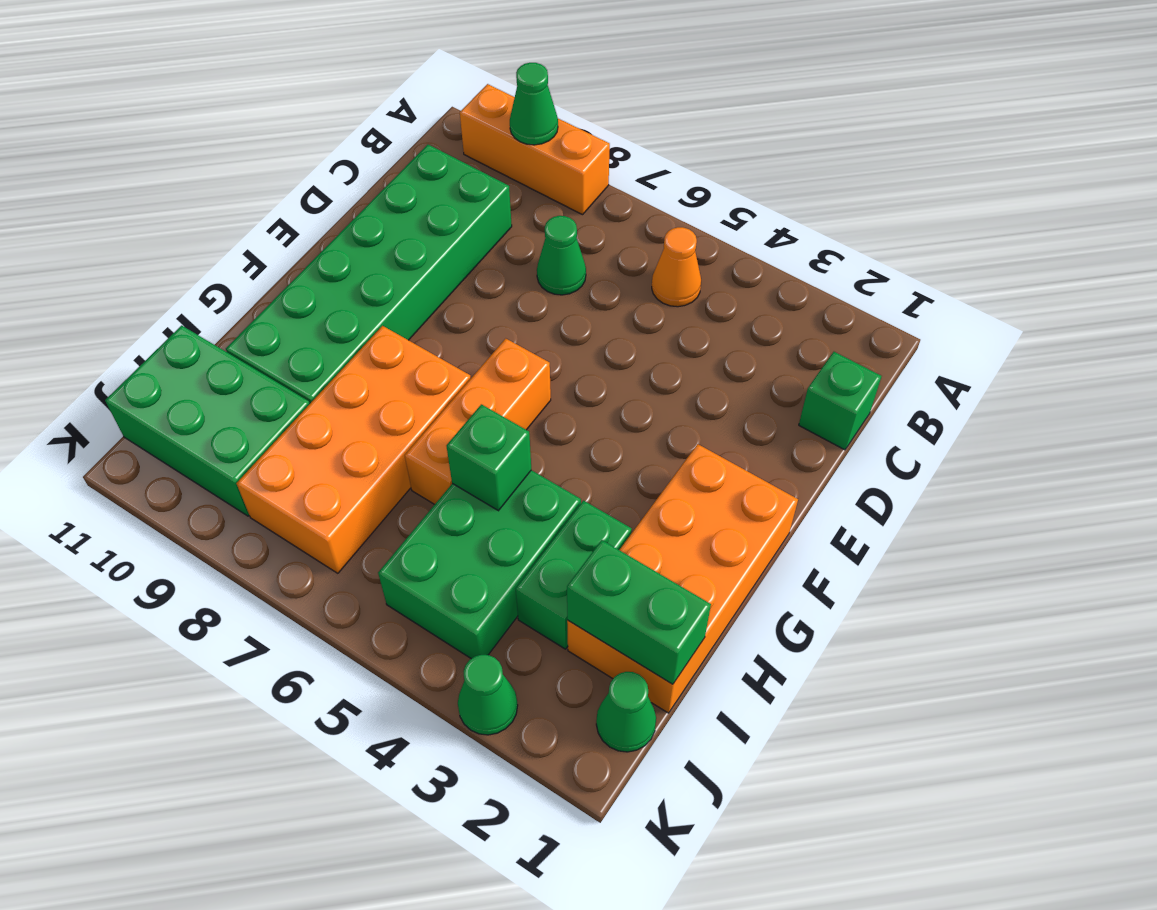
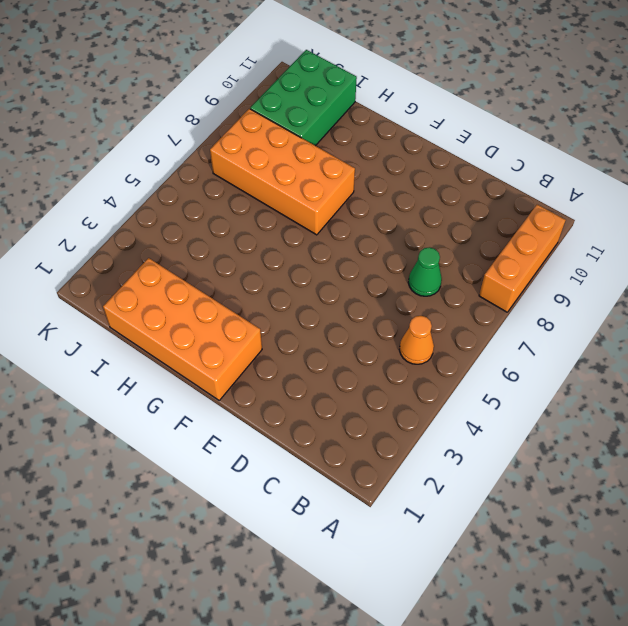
none -> green brick C1 level 1
none -> green brick C9:H10 level 1
none -> orange brick F6:H6 level 1

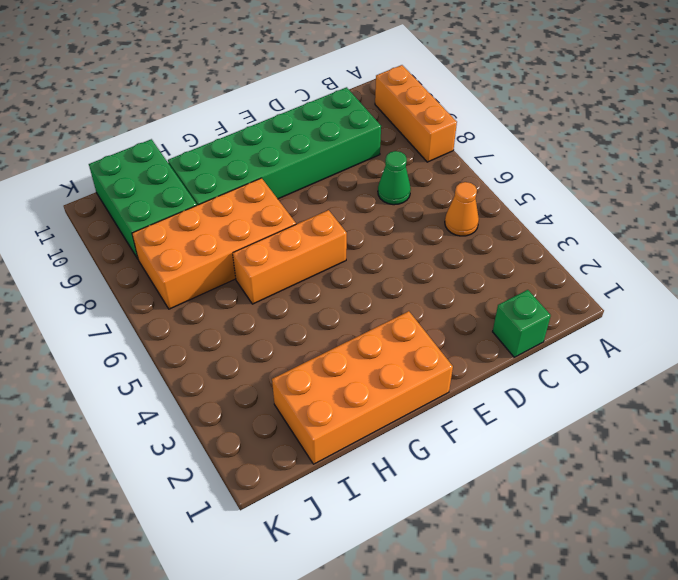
none -> green brick H3:I3 level 1
none -> green brick H4:J5 level 1
none -> green cone J1 level 1

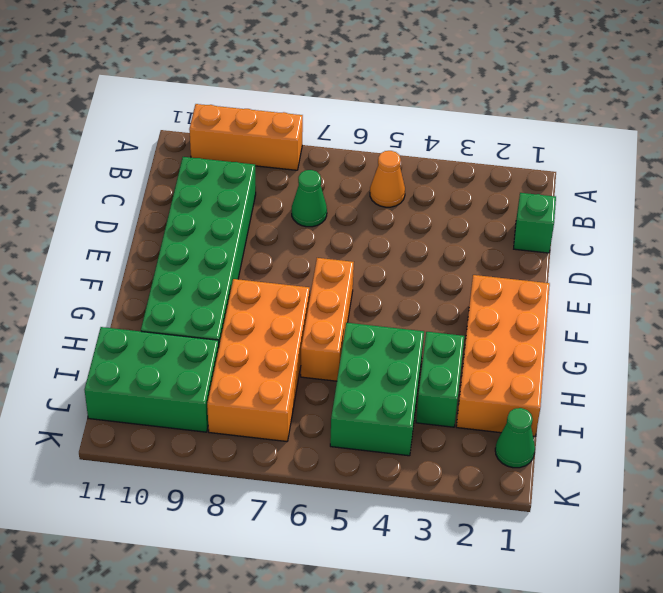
none -> green cone K3 level 1
none -> green cone A9 level 2
none -> green brick H5 level 2

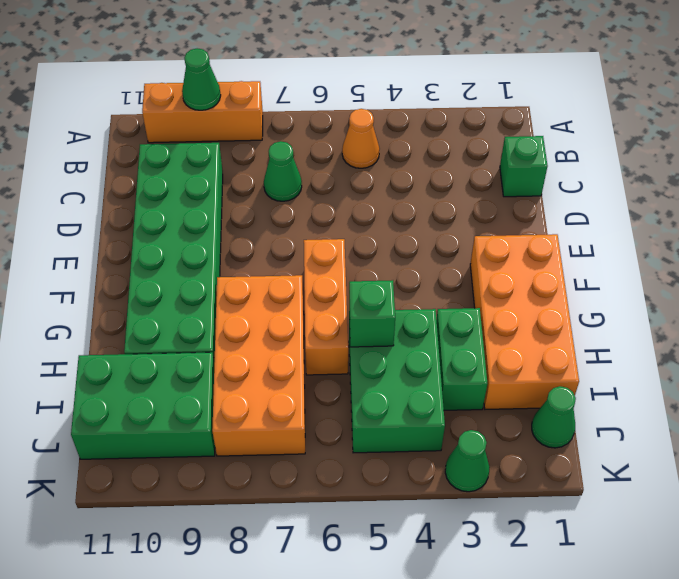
none -> green brick I1:I2 level 2

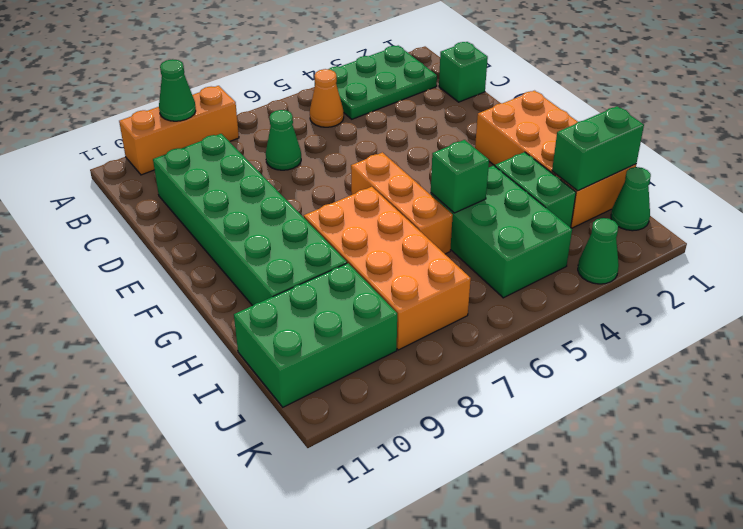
green plate A2:B4 level 1 -> none

